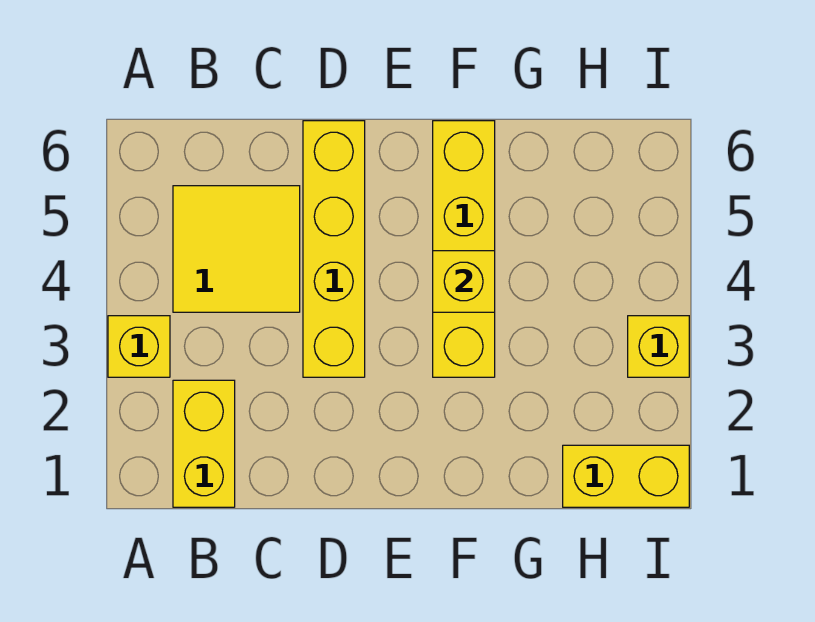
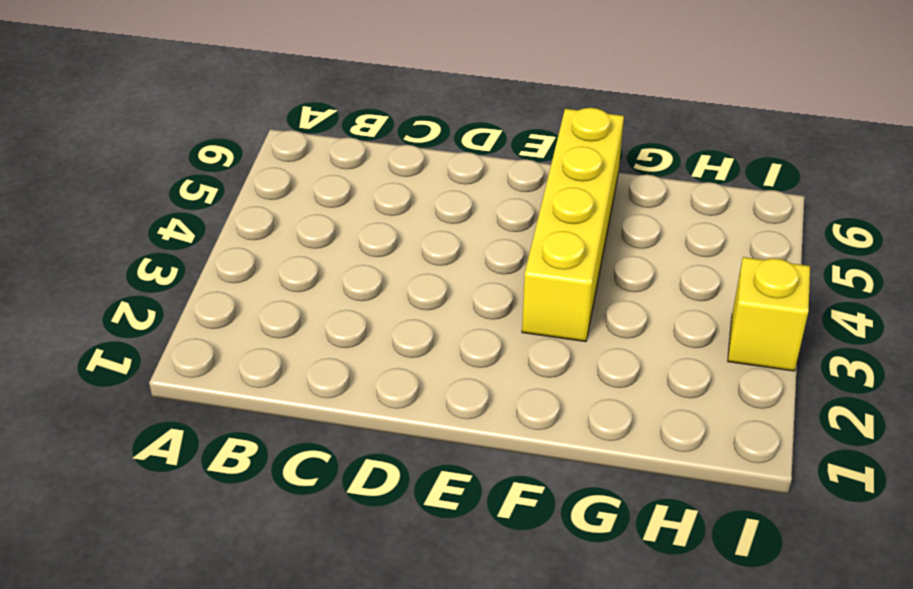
none -> yellow brick A3 level 1
none -> yellow brick B1:B2 level 1

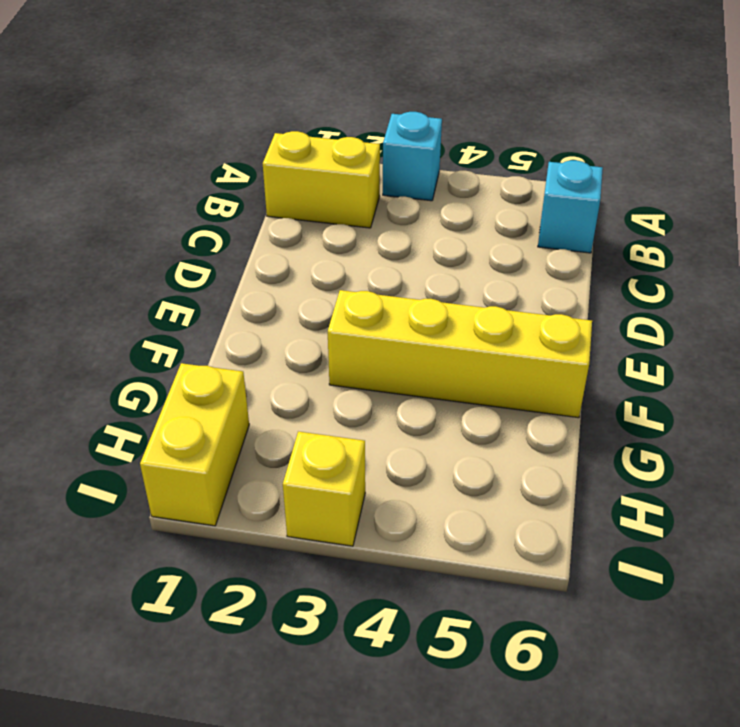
cyan brick A3 level 1 -> yellow brick A3 level 1
cyan brick B6 level 1 -> none
none -> yellow tile B4:C5 level 1
none -> yellow brick D3:D6 level 1

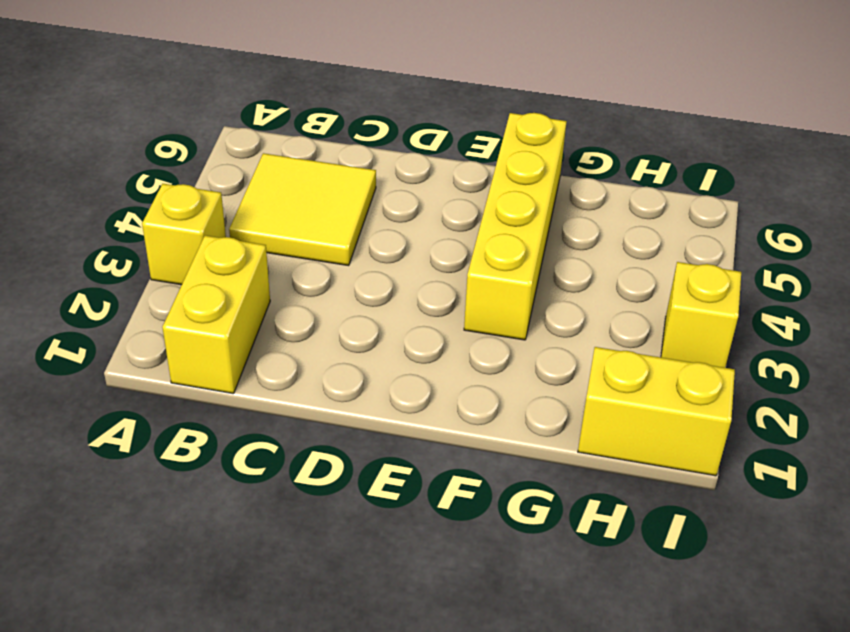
none -> yellow brick D3:D6 level 1
none -> yellow brick F4 level 2

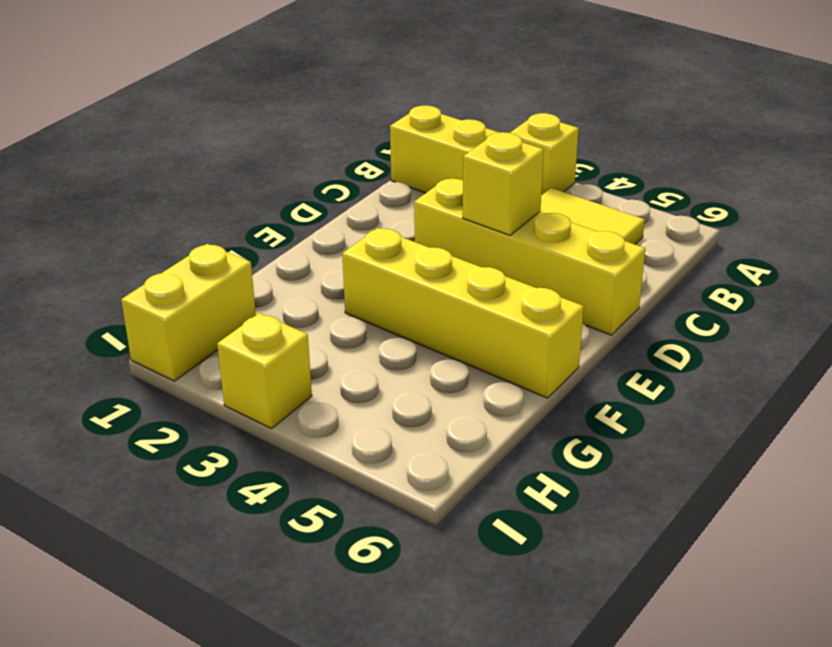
yellow brick D4 level 2 -> yellow brick F4 level 2

